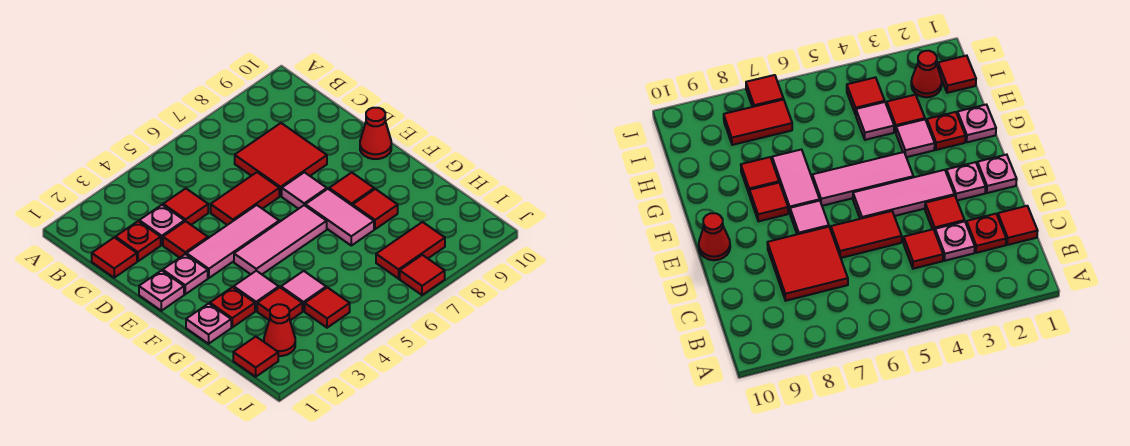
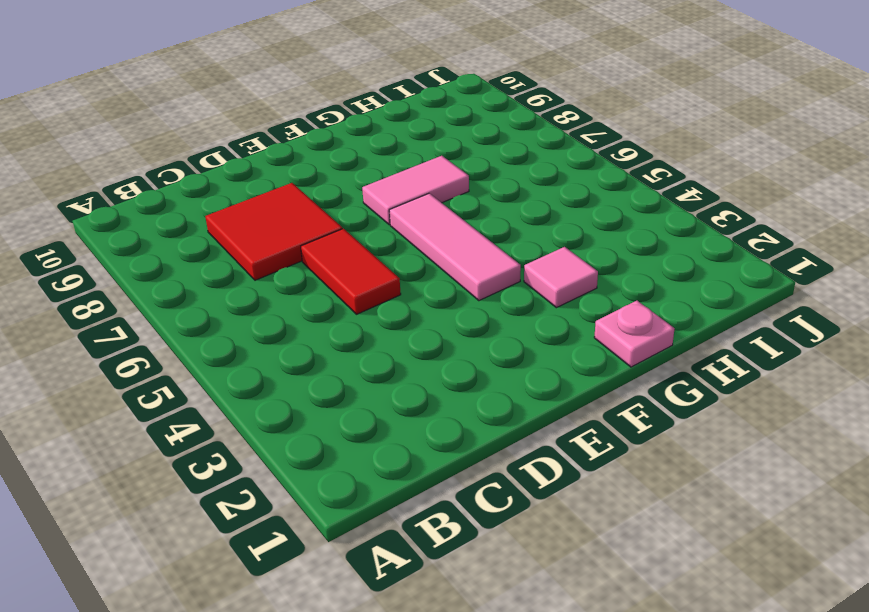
none -> red tile C1 level 1
none -> red plate C2 level 1
none -> pink plate C3 level 1

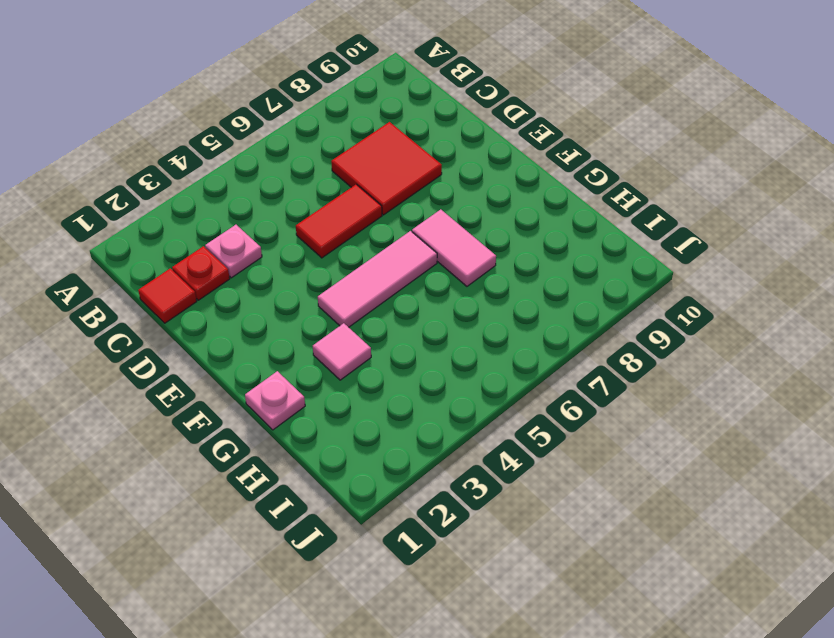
none -> red tile C4 level 1
none -> red tile D3 level 1
none -> pink plate E1 level 1

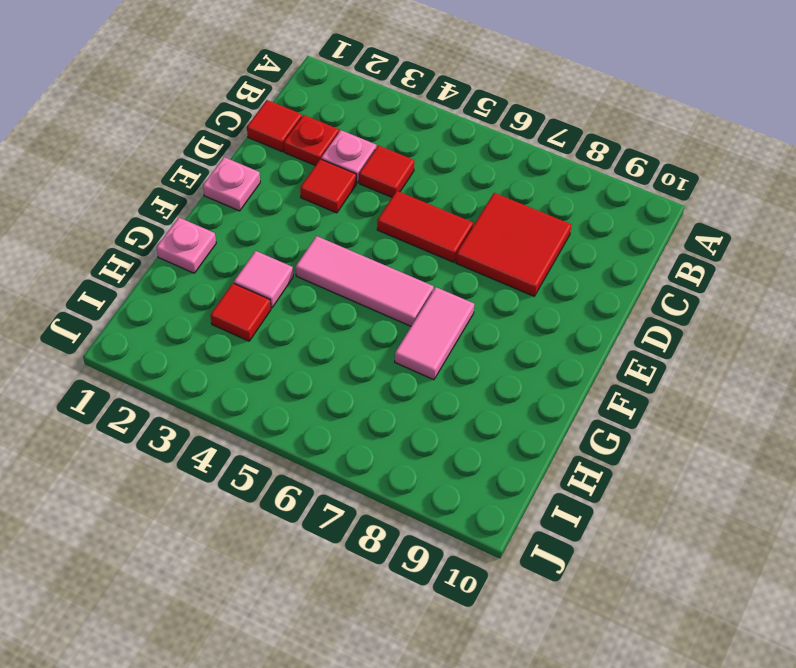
none -> pink plate E2 level 1
none -> pink tile E3:E5 level 1
none -> pink tile E7 level 1

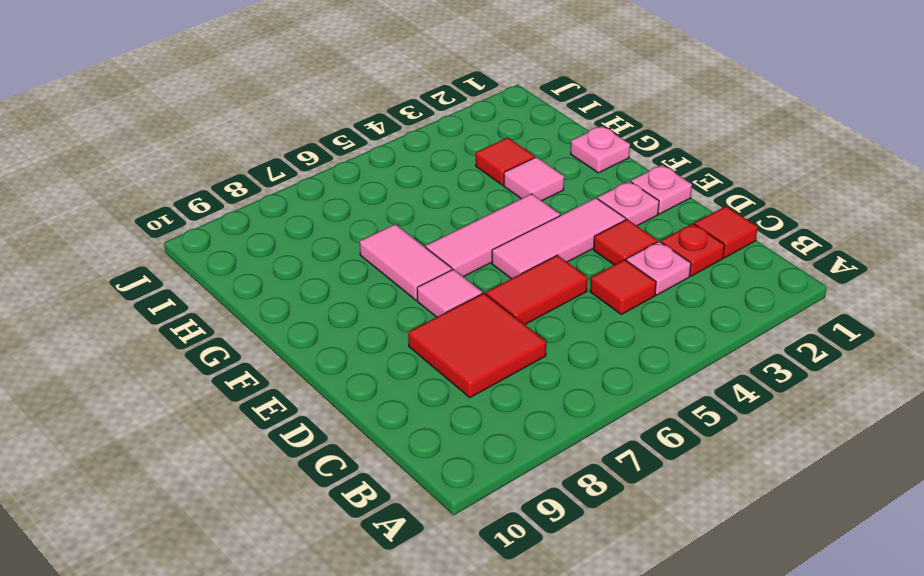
none -> red cone E10 level 1
none -> red tile F8 level 1
none -> red plate G2 level 1

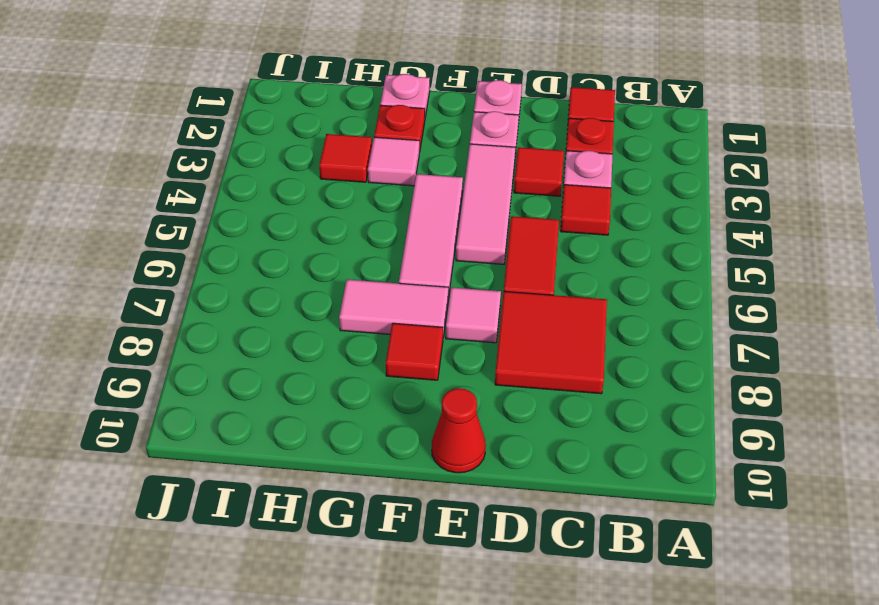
none -> red tile G8 level 1
none -> pink tile H4 level 1
none -> red tile I1 level 1

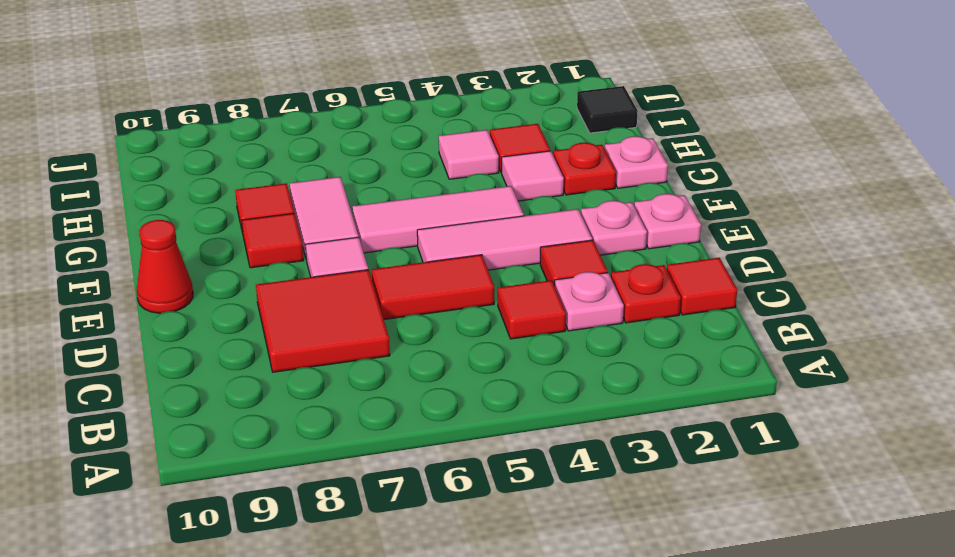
black tile I1 level 1 -> red tile I1 level 1
none -> red cone I2 level 1
none -> red tile I4 level 1
none -> red tile I7:I8 level 1

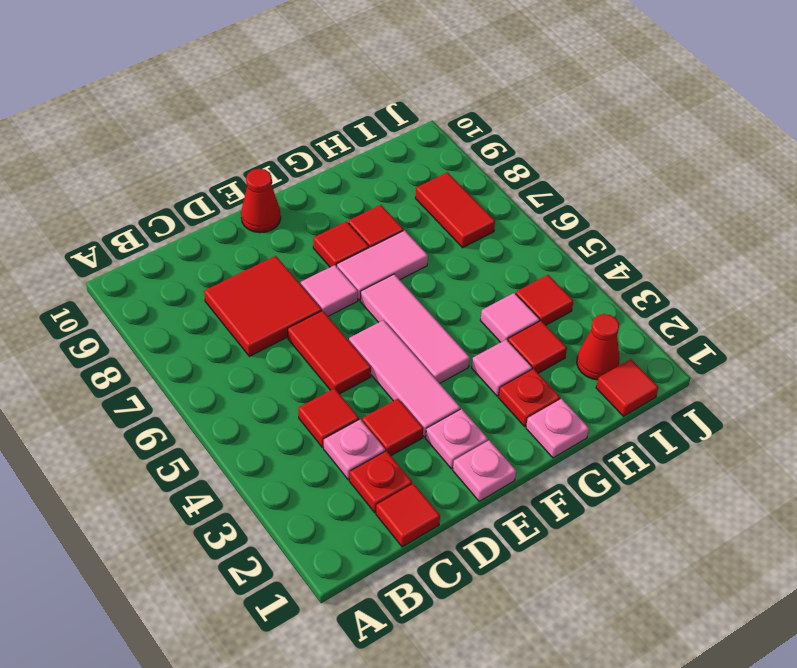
none -> red tile J7 level 1

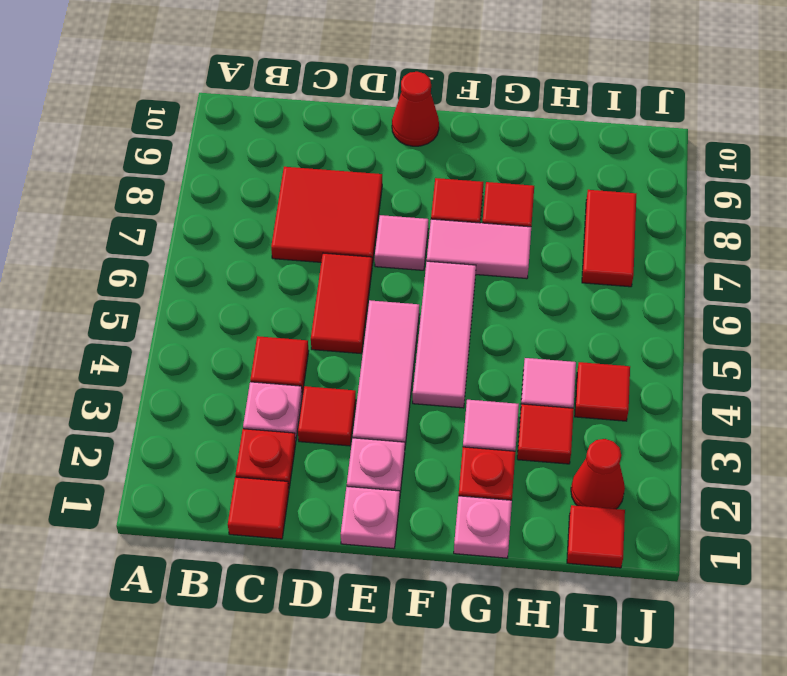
none -> red tile J7 level 1

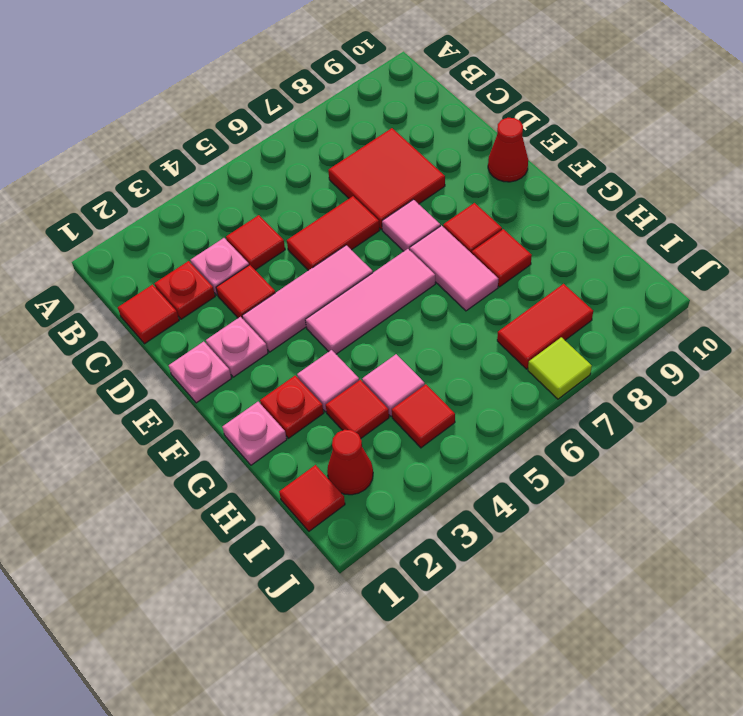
lime tile J7 level 1 -> red tile J7 level 1

